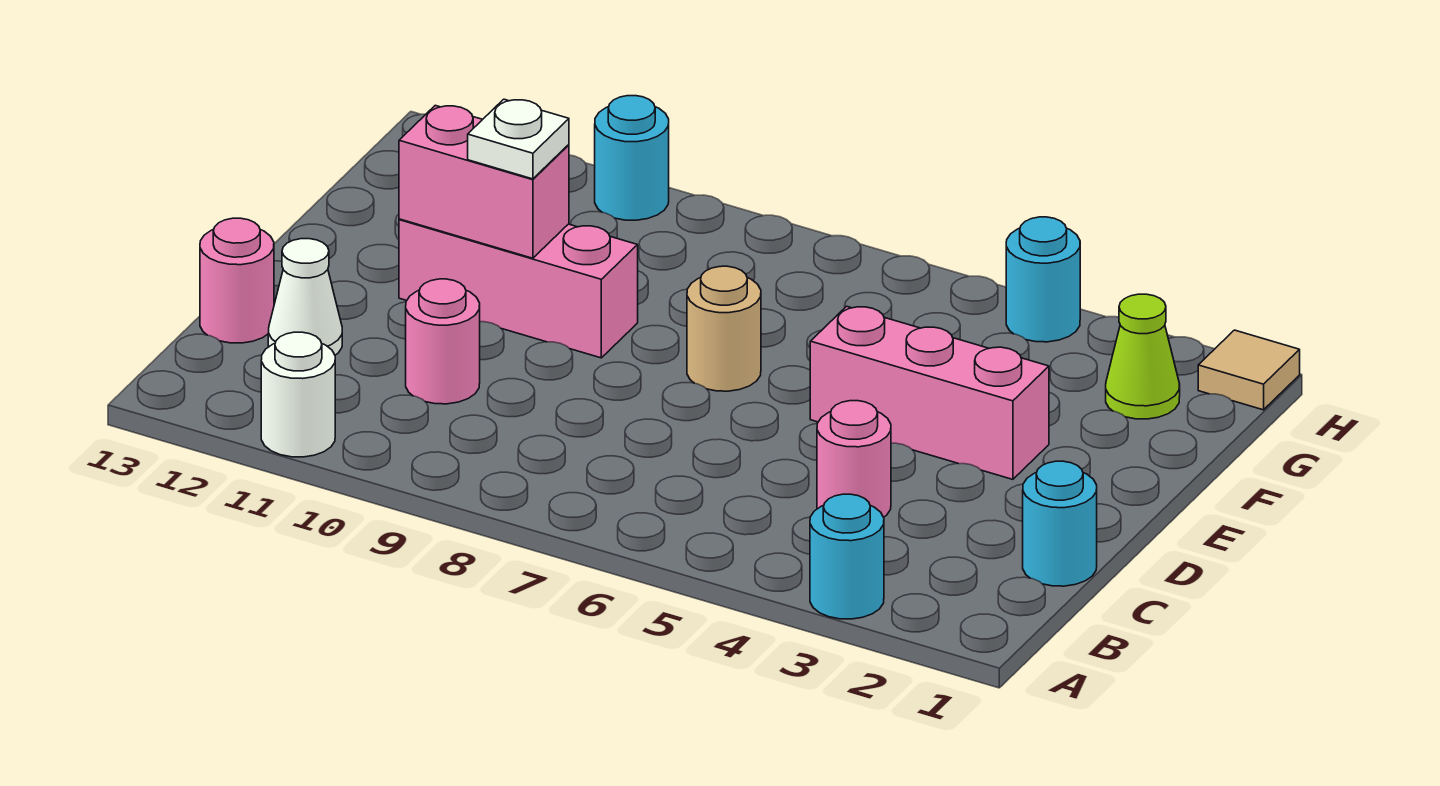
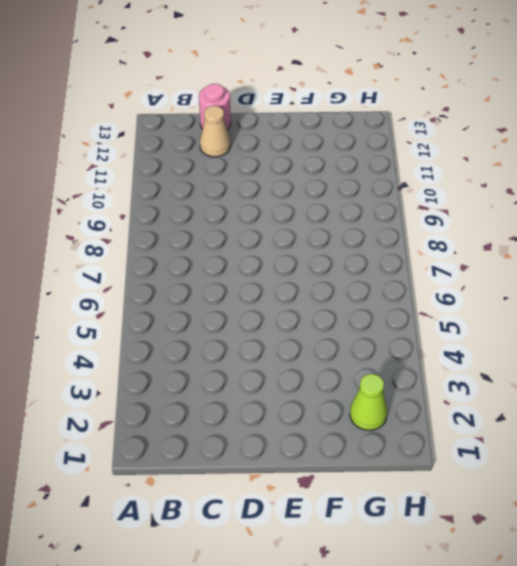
tan cone C12 level 1 -> white cone C12 level 1
none -> cyan round brick A3 level 1
none -> white round brick A11 level 1
none -> cyan round brick C1 level 1

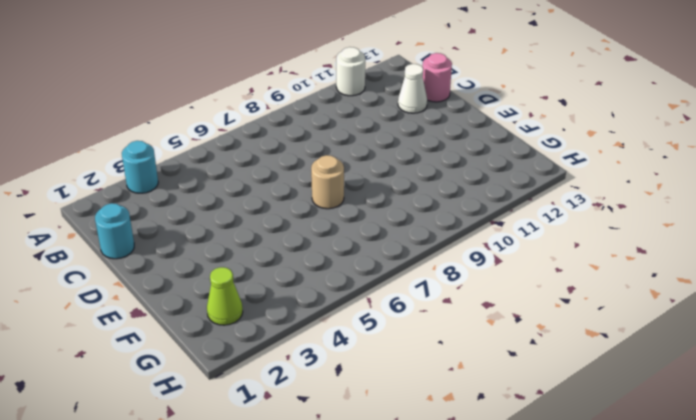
none -> pink round brick C4 level 1
none -> pink round brick C10 level 1
none -> pink brick E3:E5 level 1

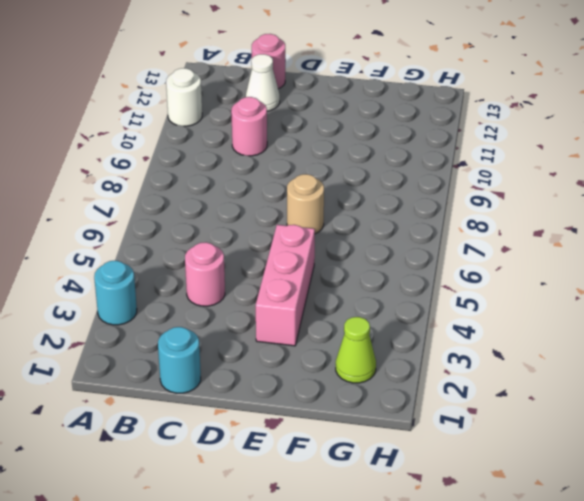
none -> pink brick E9:E11 level 1
none -> tan tile H1 level 1
none -> cyan round brick H4 level 1

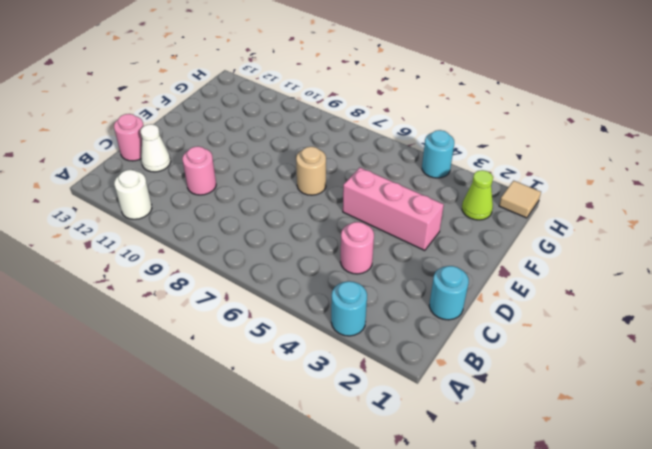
none -> pink brick E9:E11 level 1
none -> cyan round brick H10 level 1
none -> pink brick E10:E11 level 2

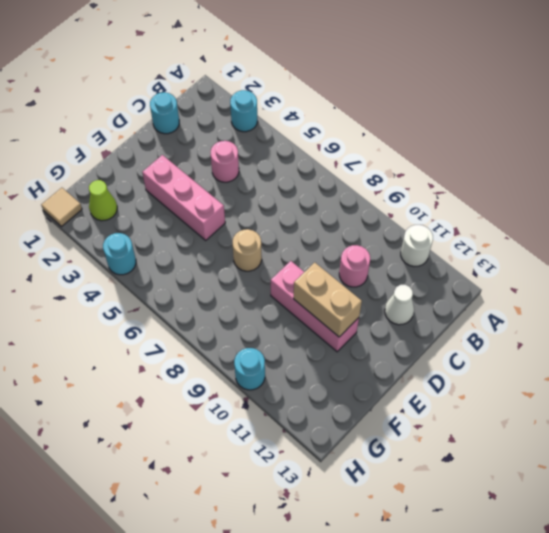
tan brick E10:E11 level 2 -> pink brick E10:E11 level 2
none -> pink round brick C13 level 1
none -> white plate E10 level 3

